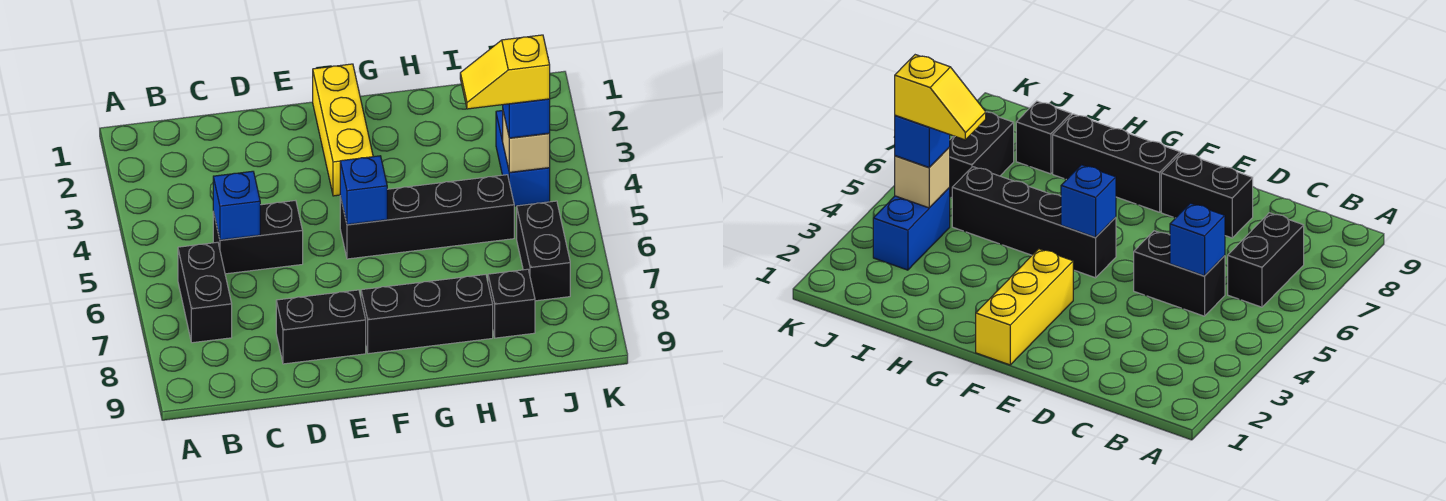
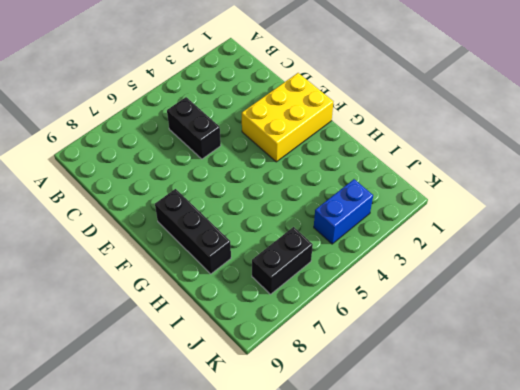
yellow brick E1:F3 level 1 -> yellow brick F1:F3 level 1
none -> black brick B6:B7 level 1
none -> black brick D8:E8 level 1
none -> black brick F5:I5 level 1

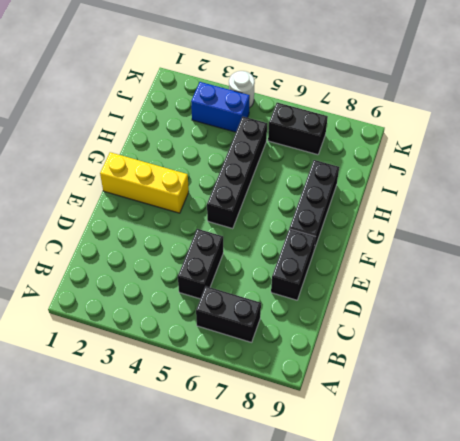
white round brick K4 level 1 -> none
none -> black brick I8 level 1
none -> blue brick C5 level 2
none -> blue brick F5 level 2

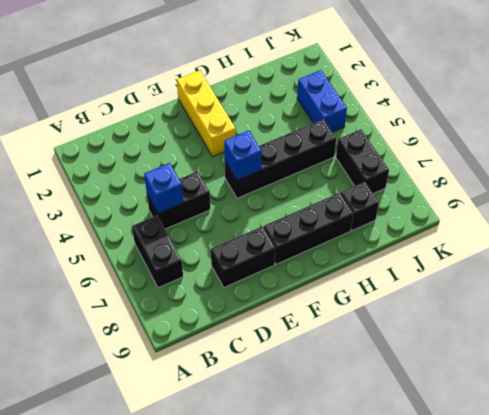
none -> tan brick J4 level 2
none -> blue brick J4 level 3
none -> yellow slope I4:J4 level 4 top J

